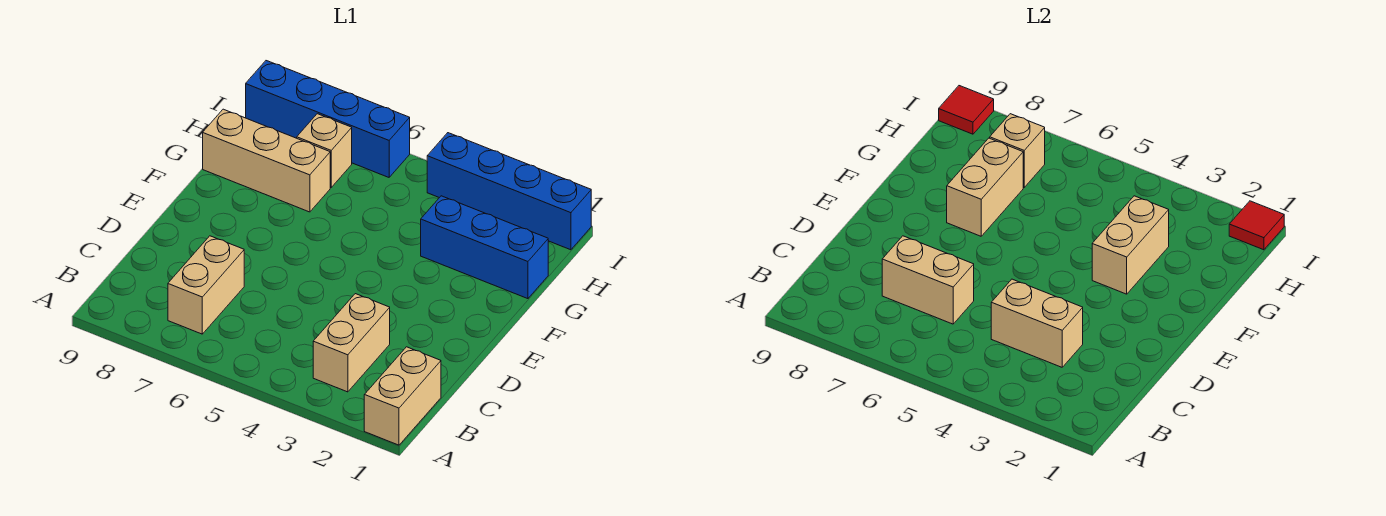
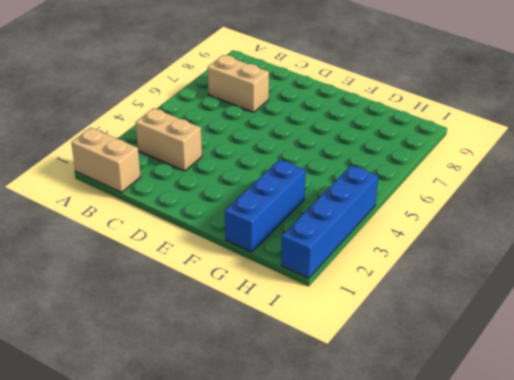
none -> tan brick G7:G9 level 1
none -> tan brick H7 level 1
none -> blue brick I6:I9 level 1

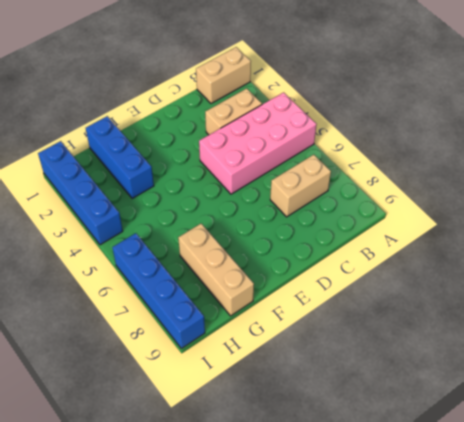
pink brick A4:D5 level 1 -> none
none -> tan brick H7 level 1
none -> tan brick C3:C4 level 2
none -> tan brick C6:C7 level 2

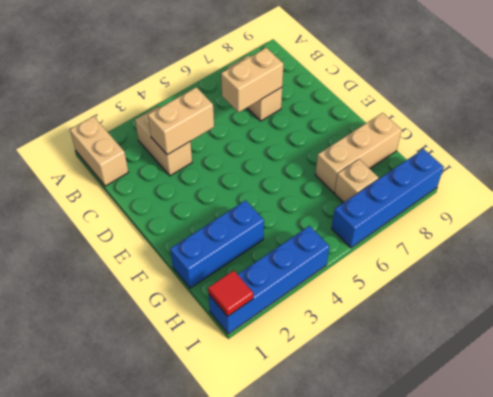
none -> tan brick F3:G3 level 2
none -> tan brick F7:G7 level 2
none -> tan brick H7 level 2

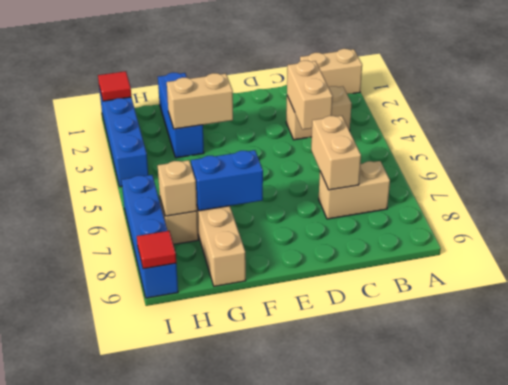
blue brick F7:G7 level 2 -> tan brick F7:G7 level 2

